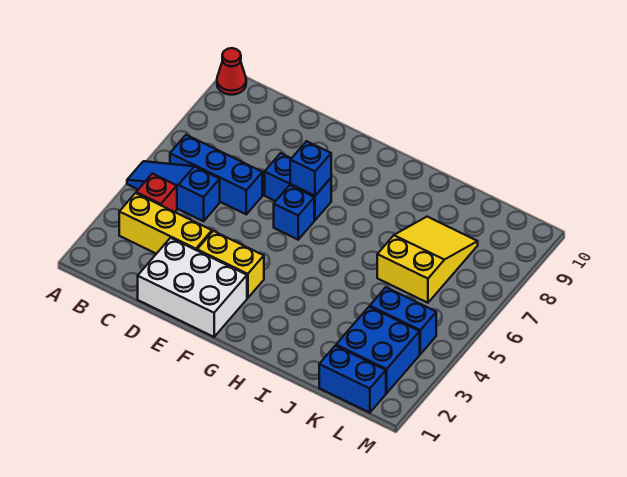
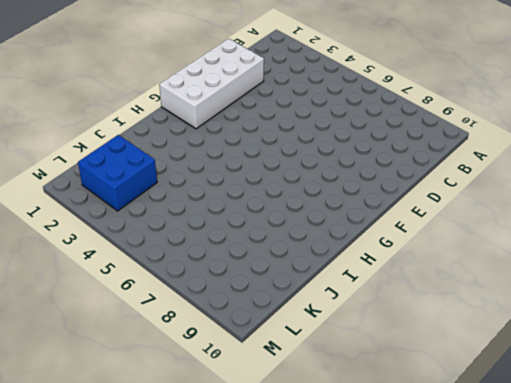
white brick D1:G2 level 1 -> white brick D1:F2 level 1
none -> blue slope A5:C5 level 1 top C
none -> red cone A10 level 1
none -> yellow brick B3:D3 level 1

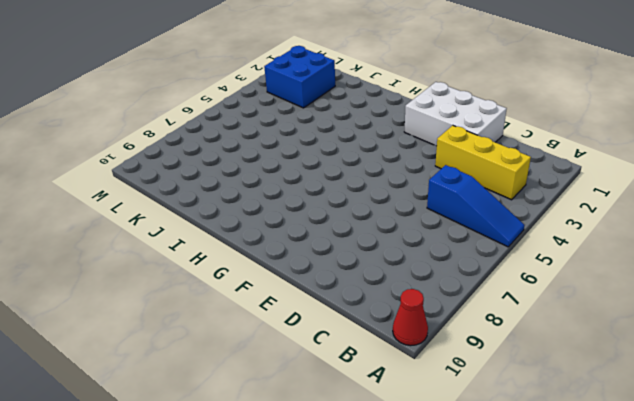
none -> red brick B4 level 1
none -> blue brick B6:D6 level 1
none -> yellow brick E3:F3 level 1

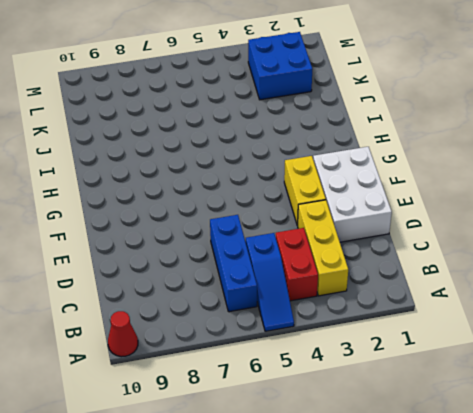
red brick B4:C4 level 1 -> red brick B4 level 1
none -> blue brick E7:F7 level 1
none -> blue brick F6 level 1
none -> yellow slope J6:K8 level 1 top 6

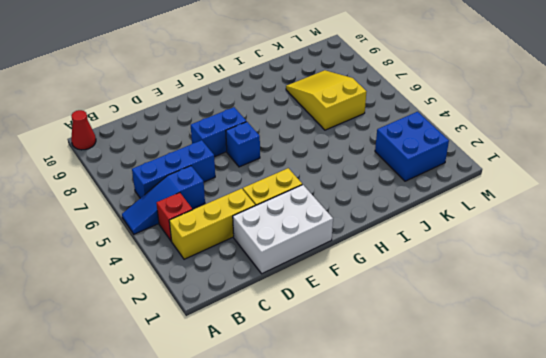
none -> blue brick K1:L1 level 1
none -> blue brick K4:L4 level 1
none -> blue brick F7 level 2

